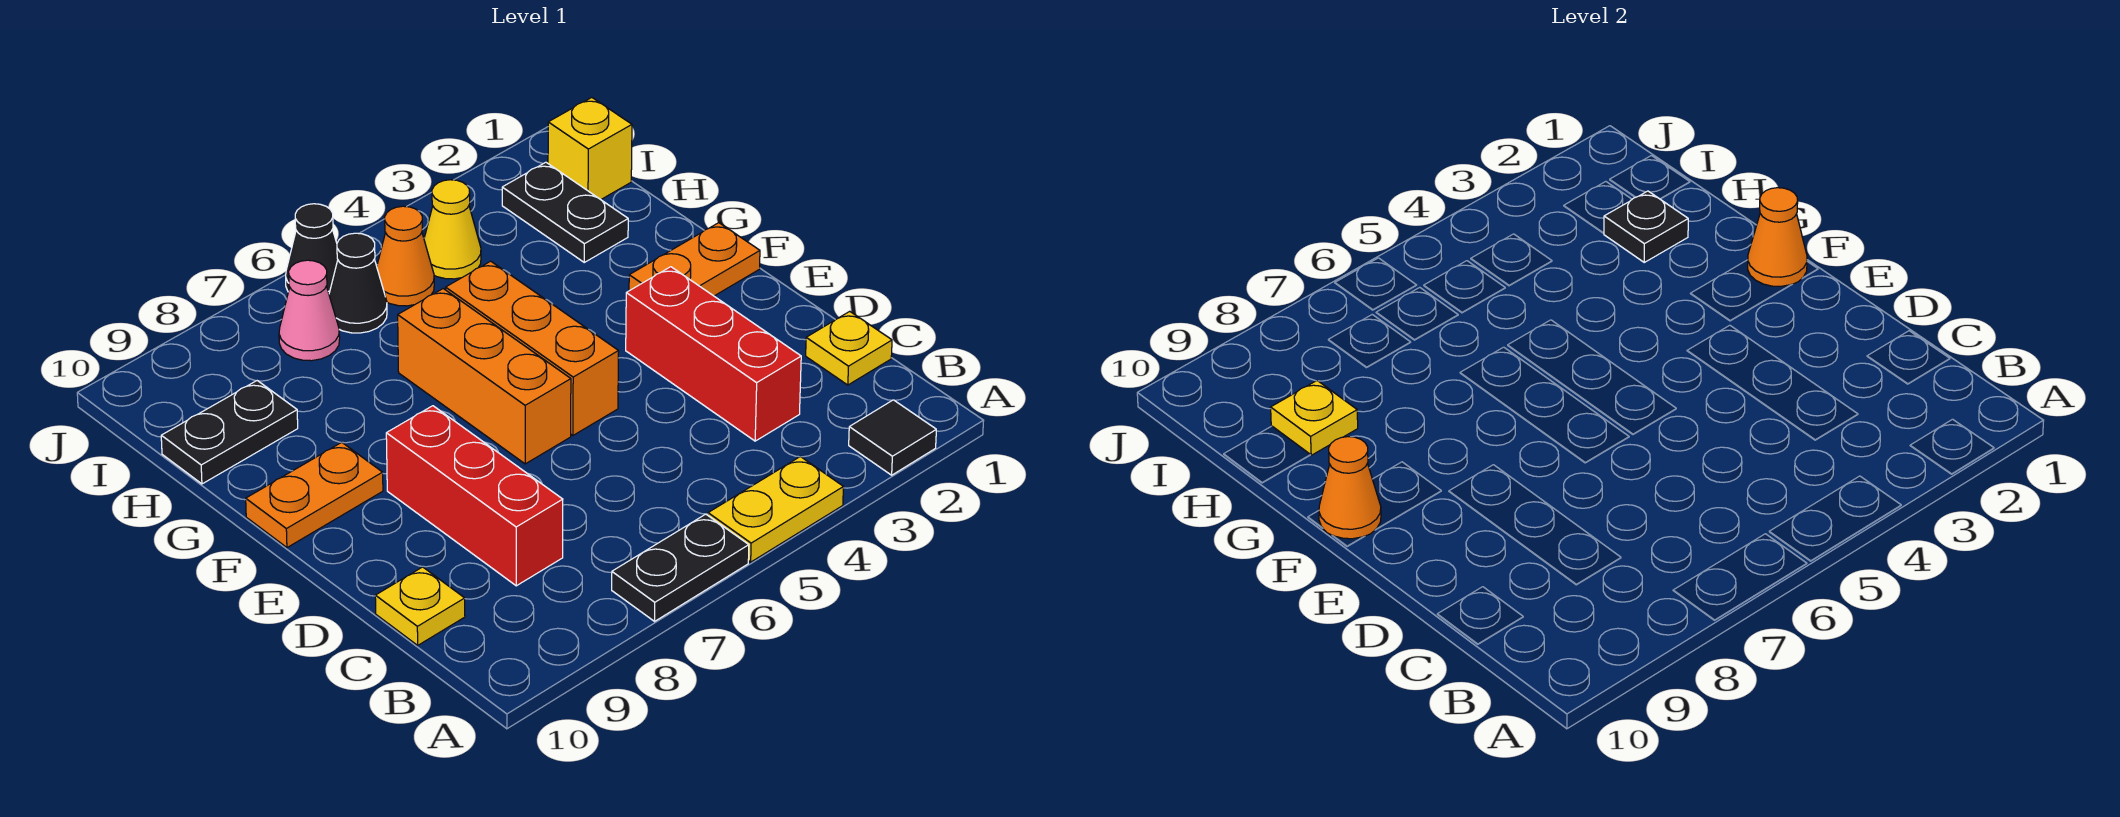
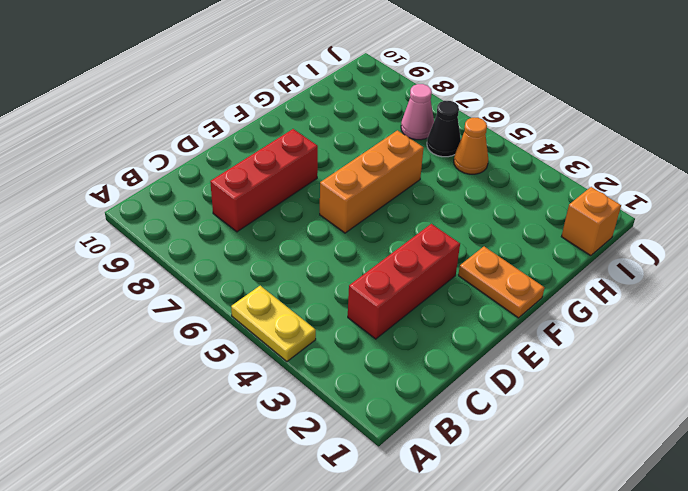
orange brick I1 level 1 -> yellow brick I1 level 1
none -> black tile A2 level 1
none -> black plate A6:A7 level 1
none -> yellow plate C1 level 1

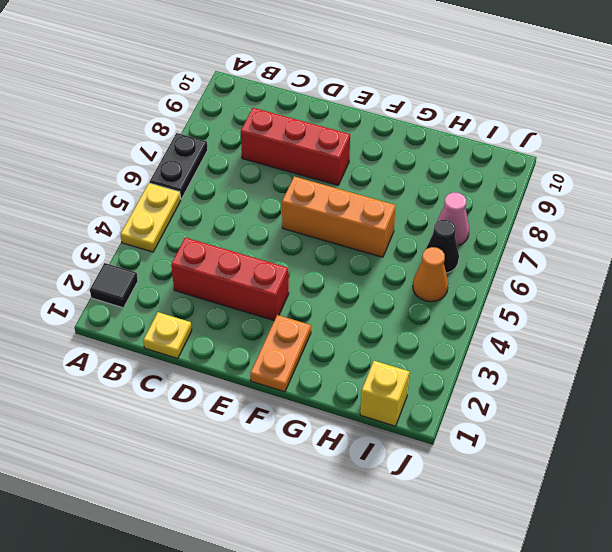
none -> yellow plate C10 level 1
none -> orange brick E5:G5 level 1
none -> orange plate F9:F10 level 1

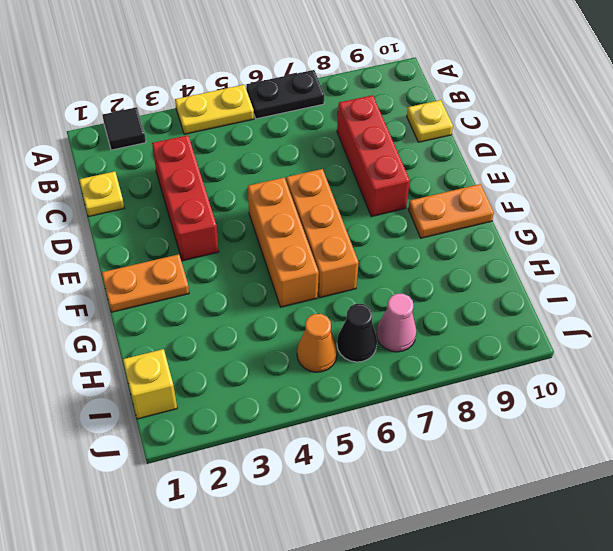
none -> black plate H2:I2 level 1
none -> black plate H9:H10 level 1
none -> yellow cone I4 level 1

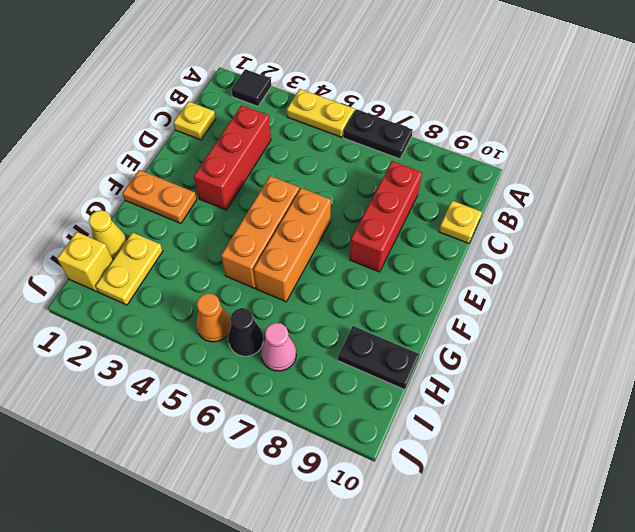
yellow cone H1 level 1 -> yellow cone I4 level 1
yellow plate H2:I2 level 1 -> black plate H2:I2 level 1
none -> orange plate F9:F10 level 1
none -> black cone J6 level 1
none -> orange cone F1 level 2

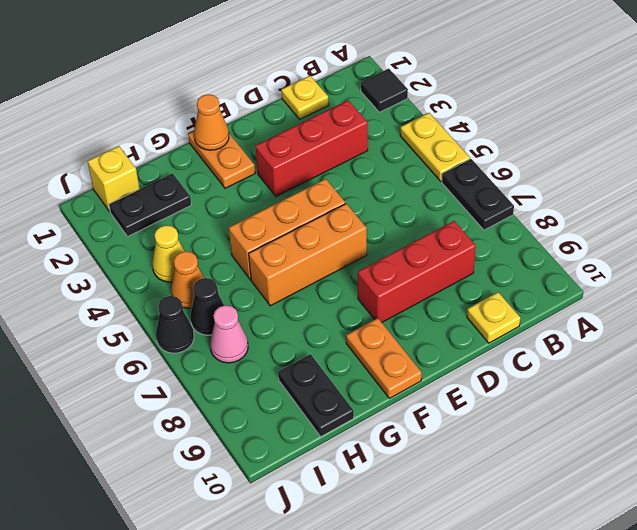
none -> orange cone F10 level 2
none -> black plate H2 level 2
none -> yellow plate H9 level 2

